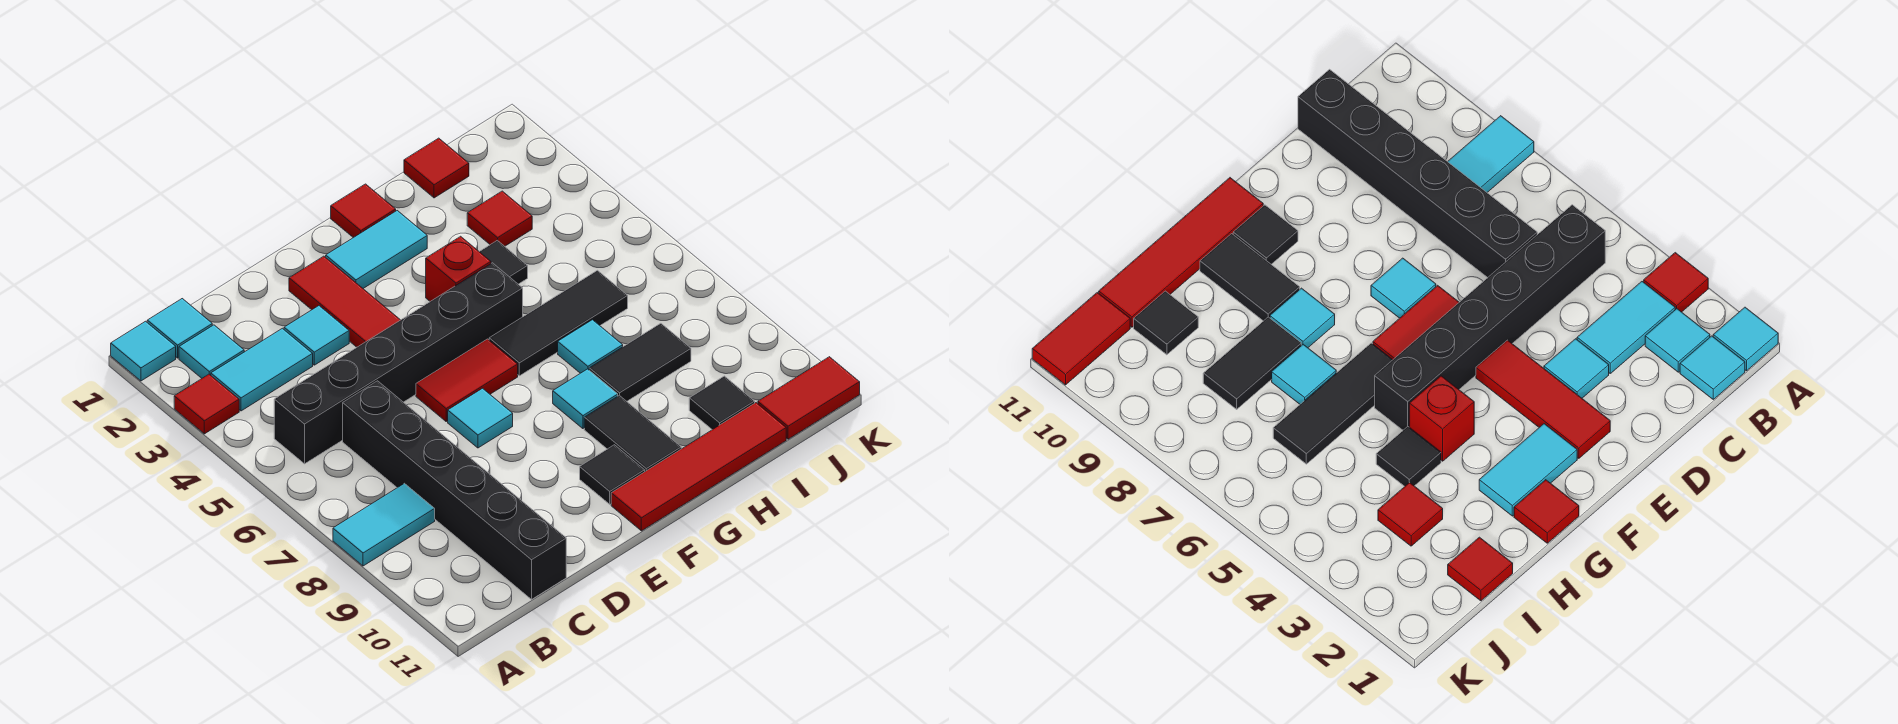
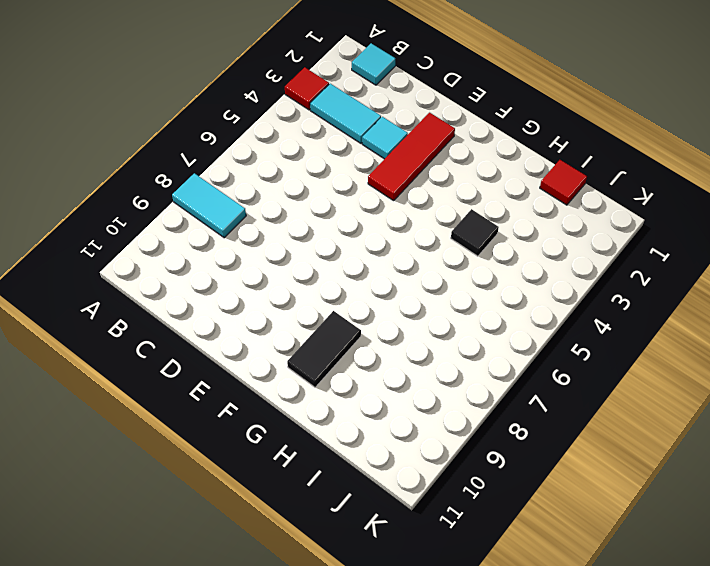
none -> cyan tile A1 level 1
none -> cyan tile B2 level 1
none -> black brick B5:G5 level 1

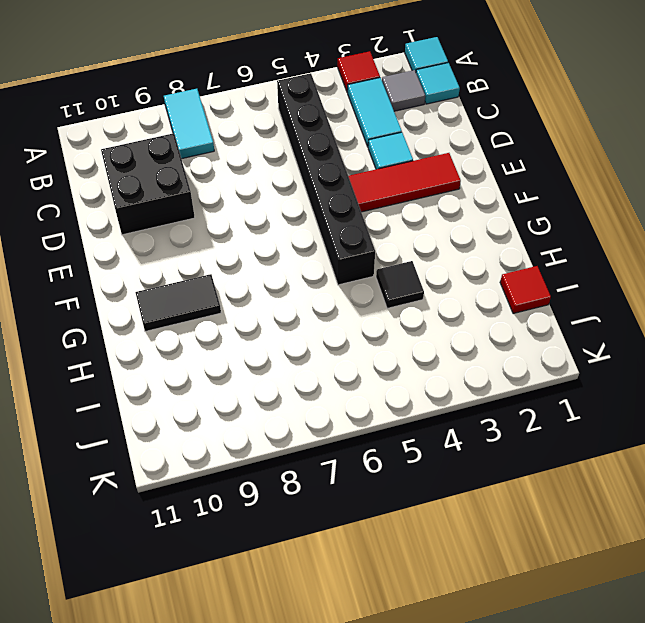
grey tile B2 level 1 -> cyan tile B2 level 1
black brick C9:D10 level 1 -> black brick C6:C11 level 1
none -> red tile E6:F6 level 1
none -> cyan tile E7 level 1
none -> cyan tile F2:G2 level 1

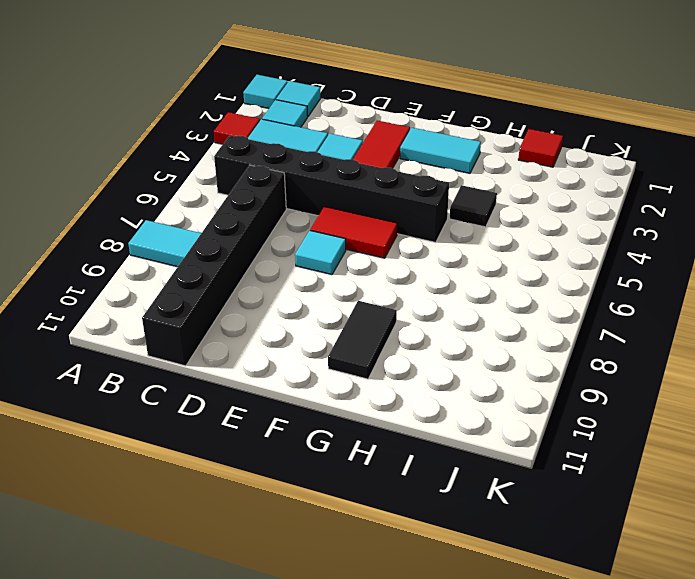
none -> black tile F10 level 1
none -> red tile F11:I11 level 1
none -> red tile G1 level 1

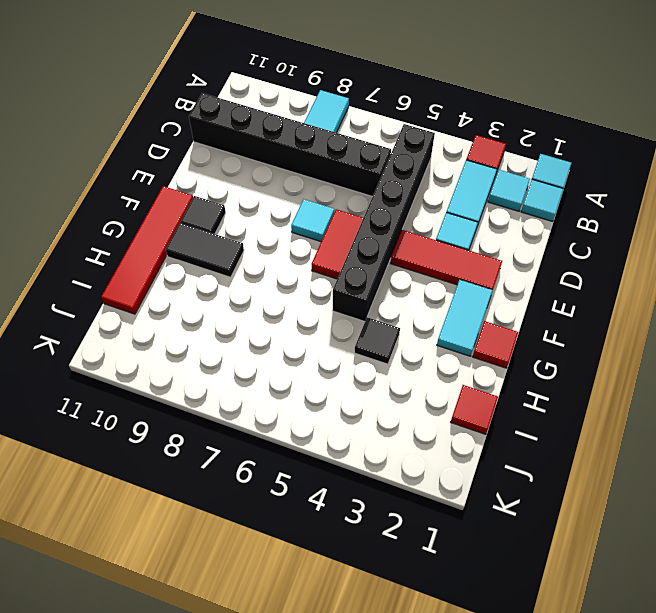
none -> red brick G4 level 1
none -> black tile G6:I6 level 1
none -> cyan tile G8 level 1

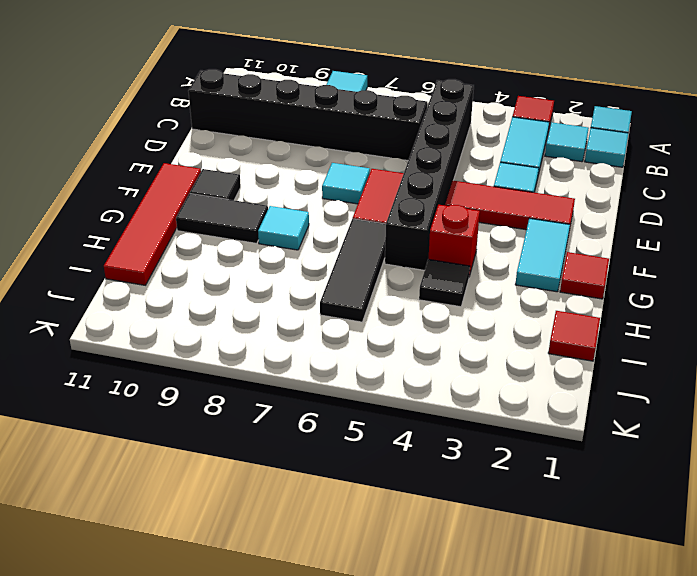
none -> cyan tile H7 level 1
none -> black tile H8:I8 level 1
none -> red tile I3 level 1

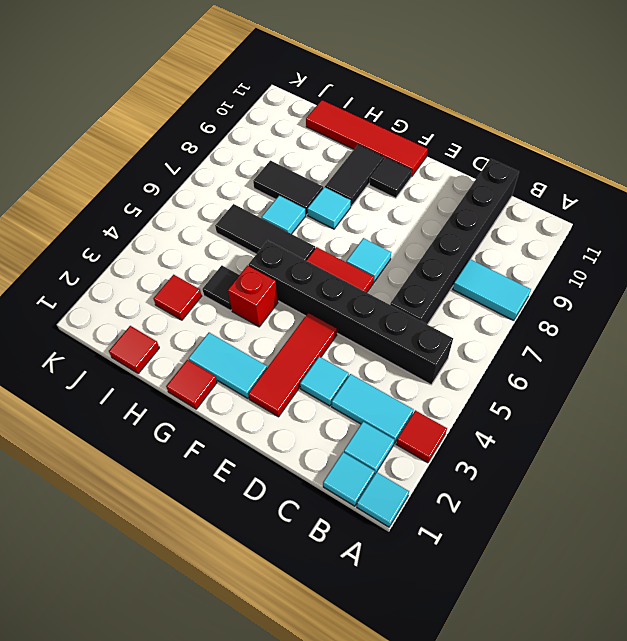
none -> black tile I10 level 1
none -> red tile J11:K11 level 1

